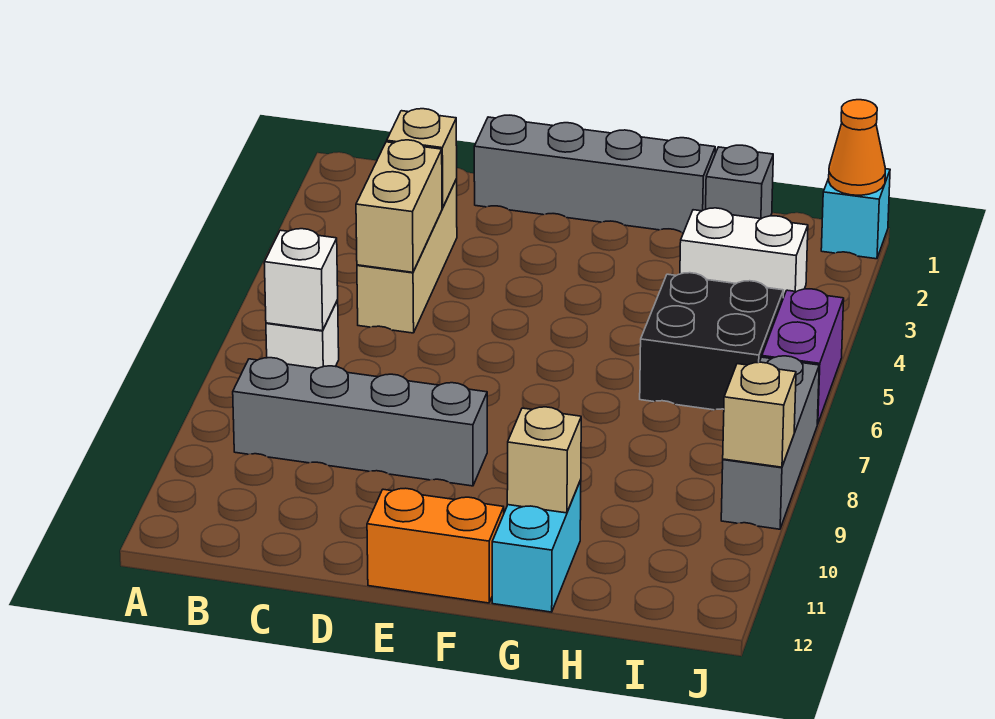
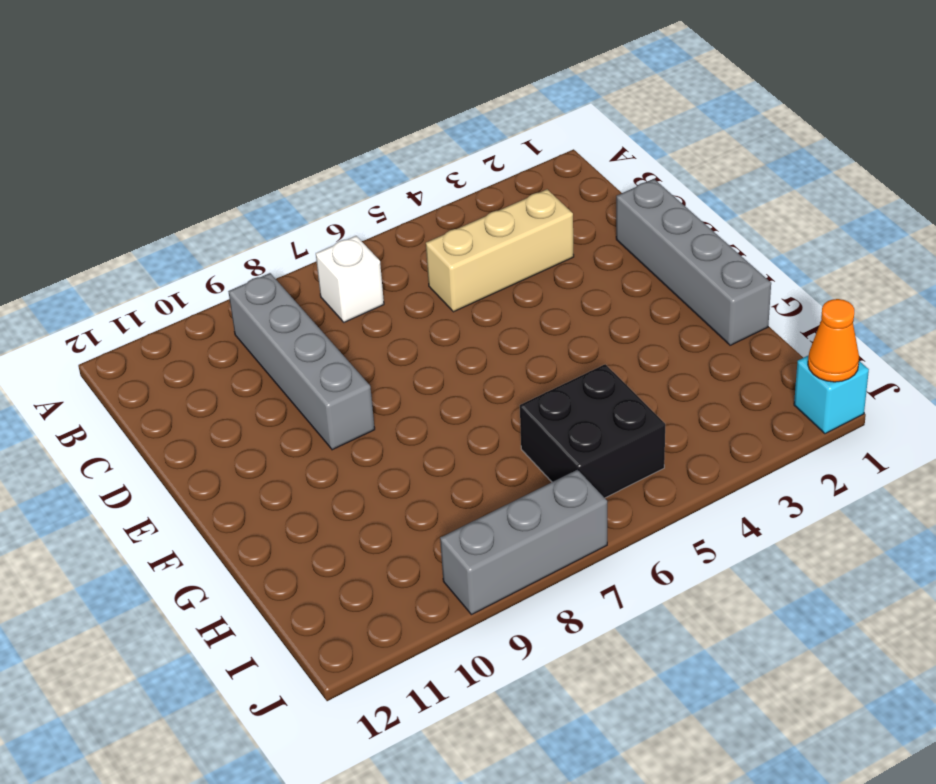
none -> orange brick E12:F12 level 1
none -> cyan brick G11:G12 level 1
none -> grey brick H1 level 1

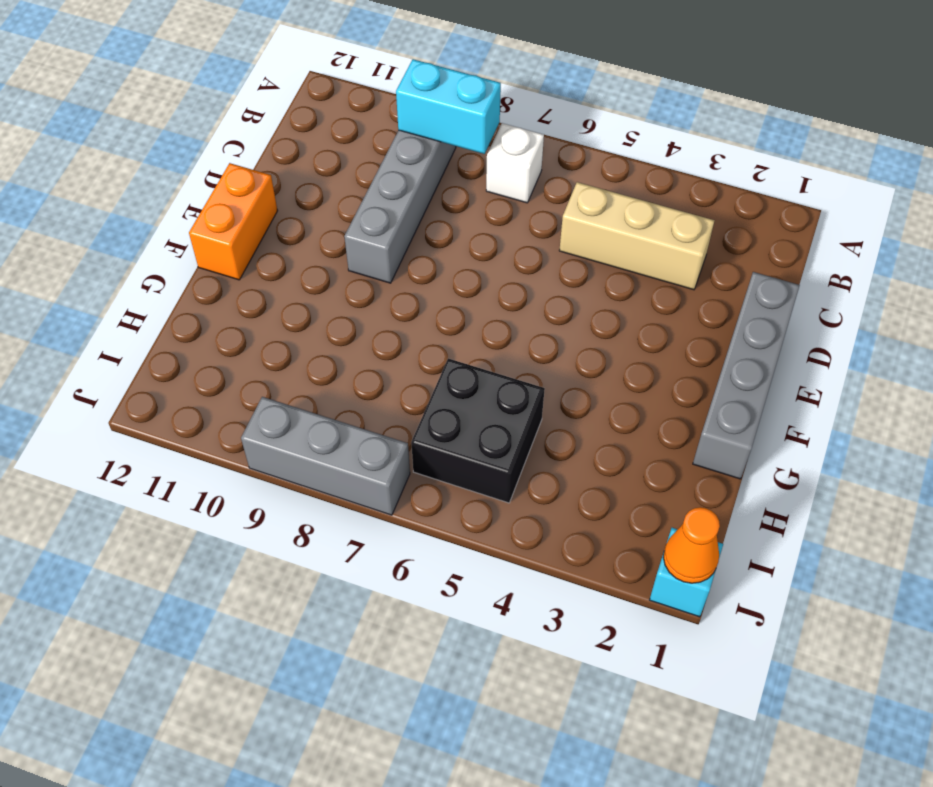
cyan brick B8:B9 level 2 -> cyan brick G11:G12 level 1
none -> grey brick H1 level 1
none -> white brick H3:I3 level 1
none -> purple brick J5:J6 level 1

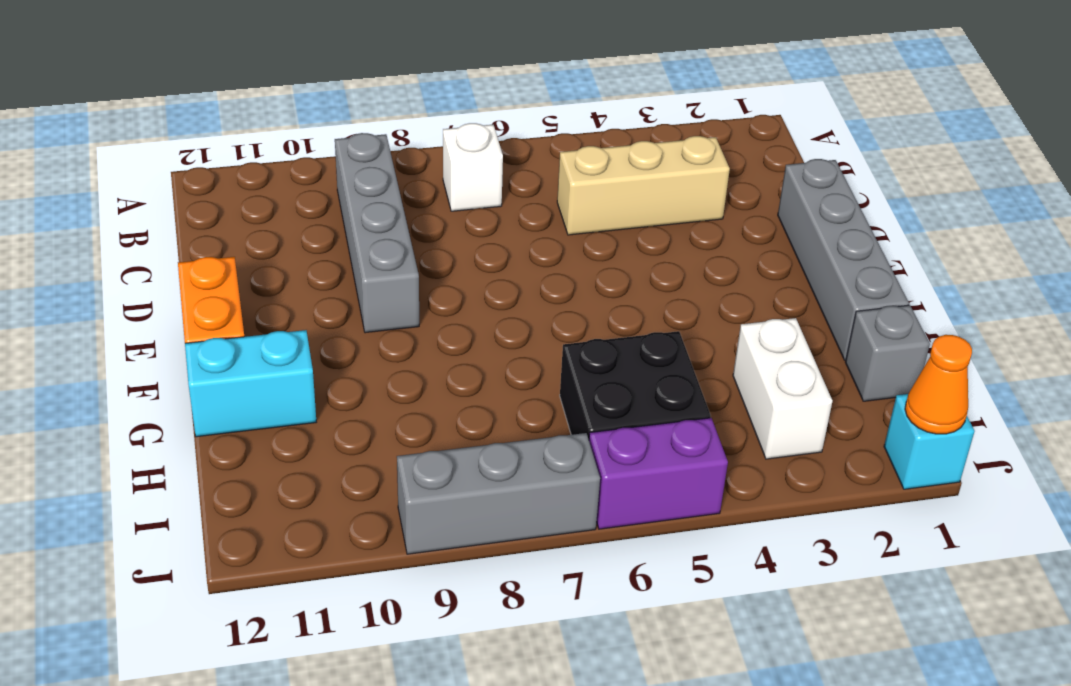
none -> white brick B7 level 2
none -> tan brick C3 level 2
none -> tan brick C4:C5 level 2

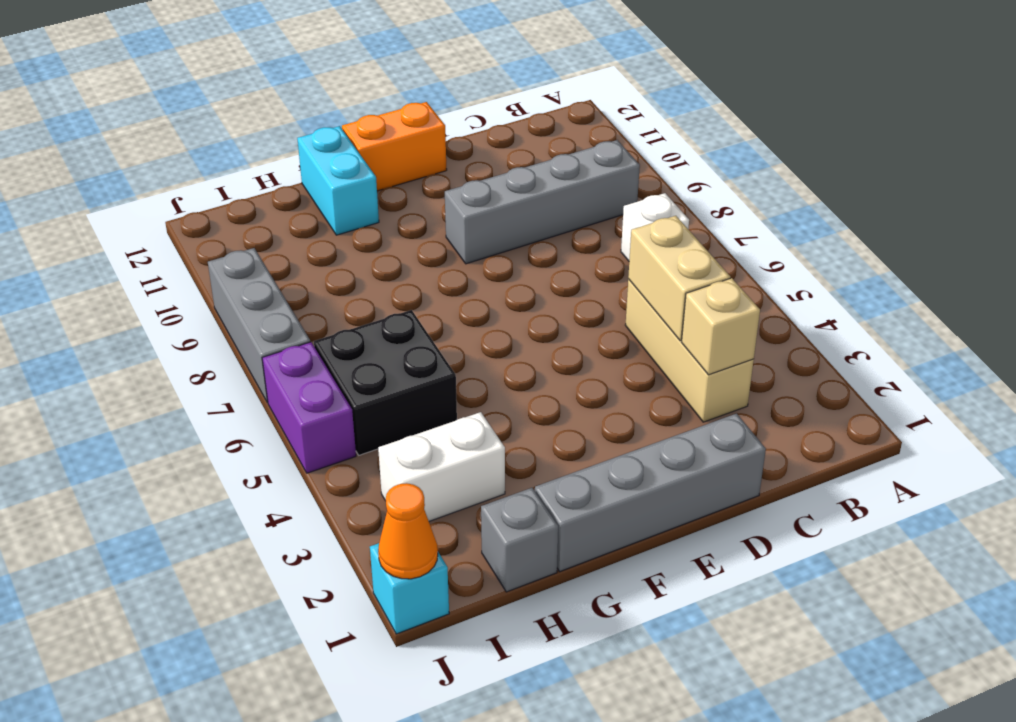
none -> white brick B7 level 2
none -> tan brick G11 level 2
none -> tan brick J9 level 2

